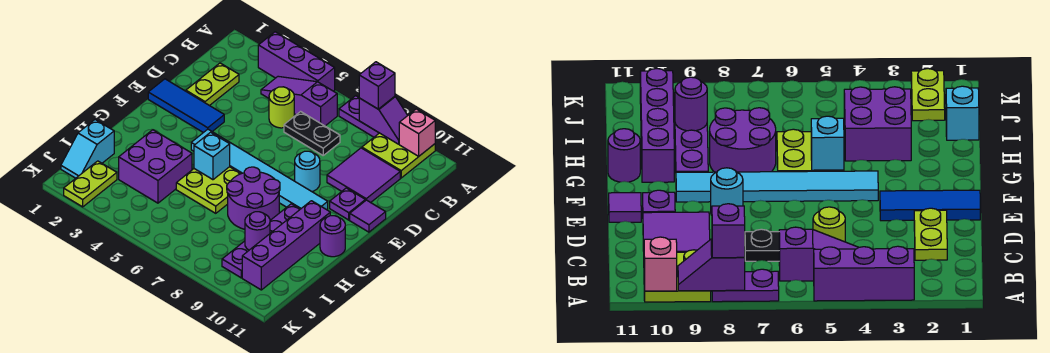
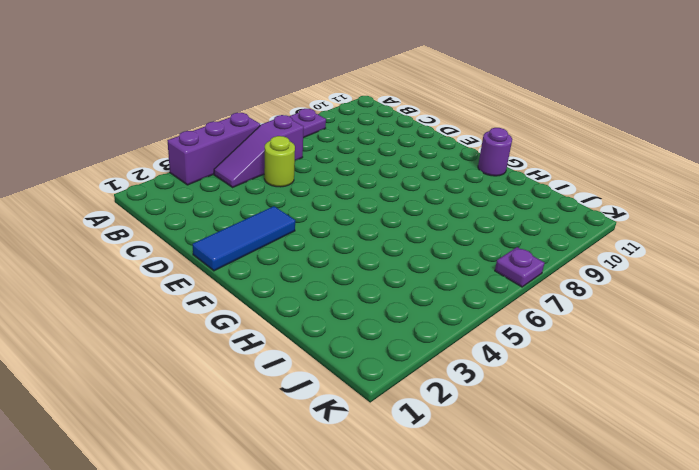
purple plate K7 level 1 -> purple plate E10 level 1
none -> lime plate A9:B10 level 1
none -> lime plate C2:D2 level 1
none -> black plate C6:C7 level 1

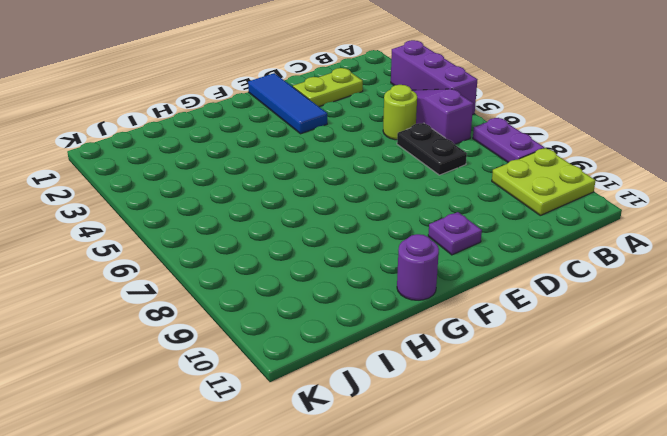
none -> purple tile C9:D10 level 1
none -> cyan round brick E8 level 1
none -> purple tile E11 level 1

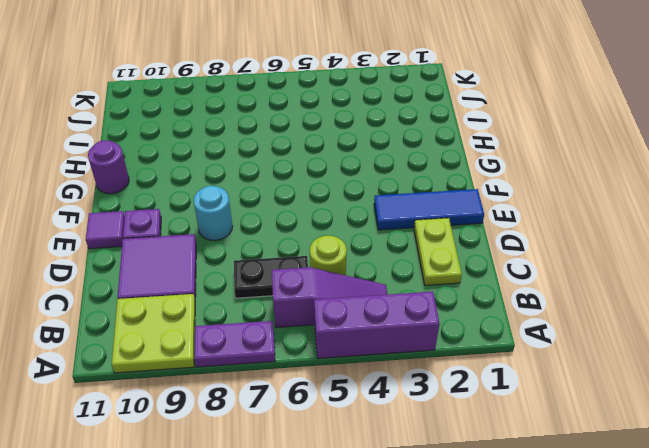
none -> cyan tile F4:F9 level 1
none -> lime plate G5:H6 level 1
none -> purple round brick G7:H8 level 1

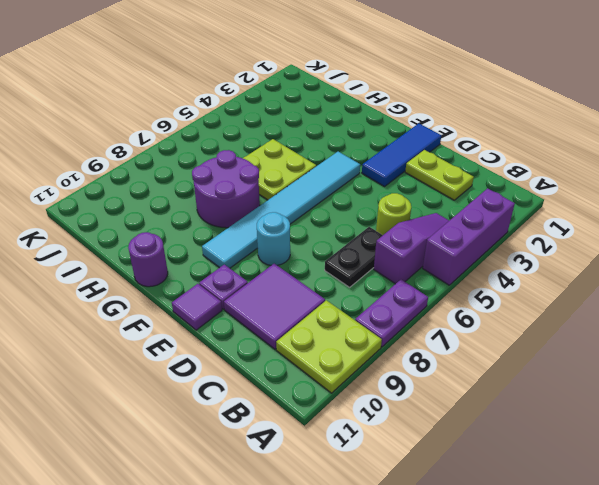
none -> purple plate G9:J9 level 1
none -> purple brick G10:J10 level 1
none -> purple brick H3:I4 level 1

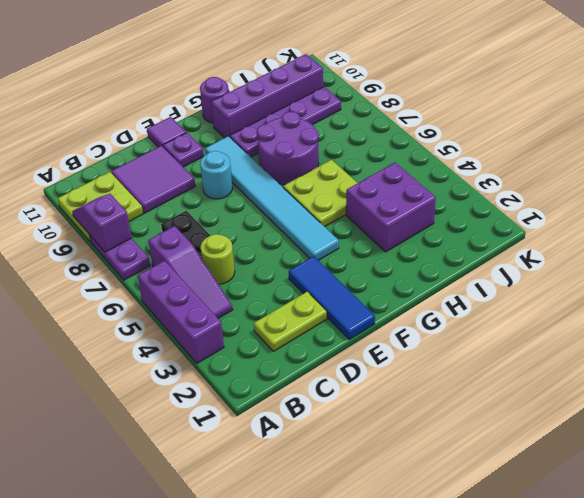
none -> cyan slope I1:J1 level 1 top I
none -> lime plate J2:K2 level 1
none -> pink brick A10 level 2

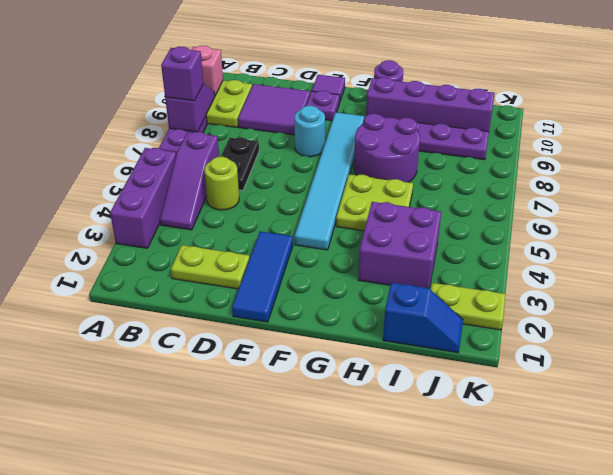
blue slope I1:J1 level 1 top I -> cyan slope I1:J1 level 1 top I
none -> cyan brick G5 level 2
none -> purple round brick I9 level 2

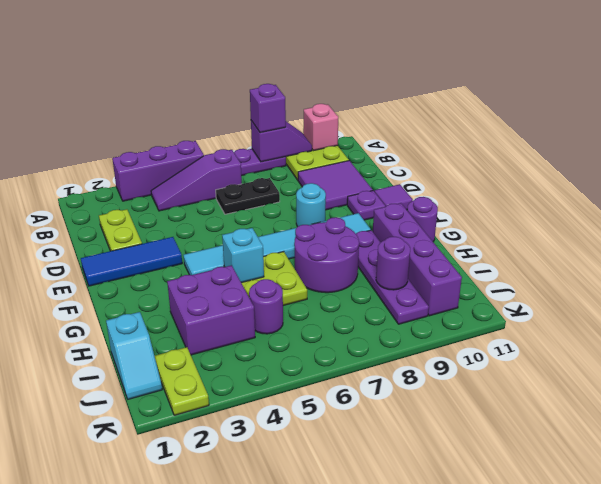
purple round brick I5 level 1 -> none
none -> lime round brick C5 level 1

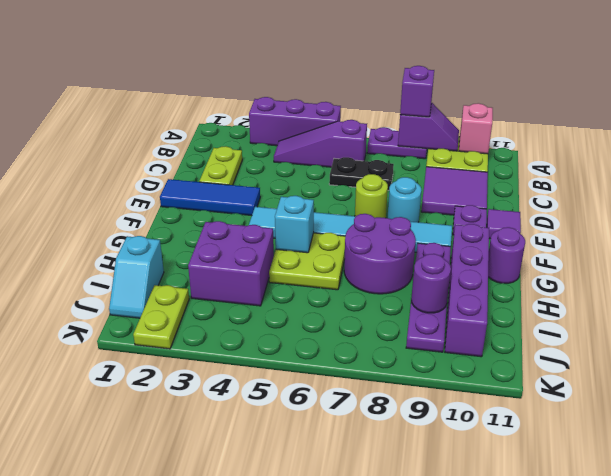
lime round brick E7 level 1 -> lime round brick C5 level 1

